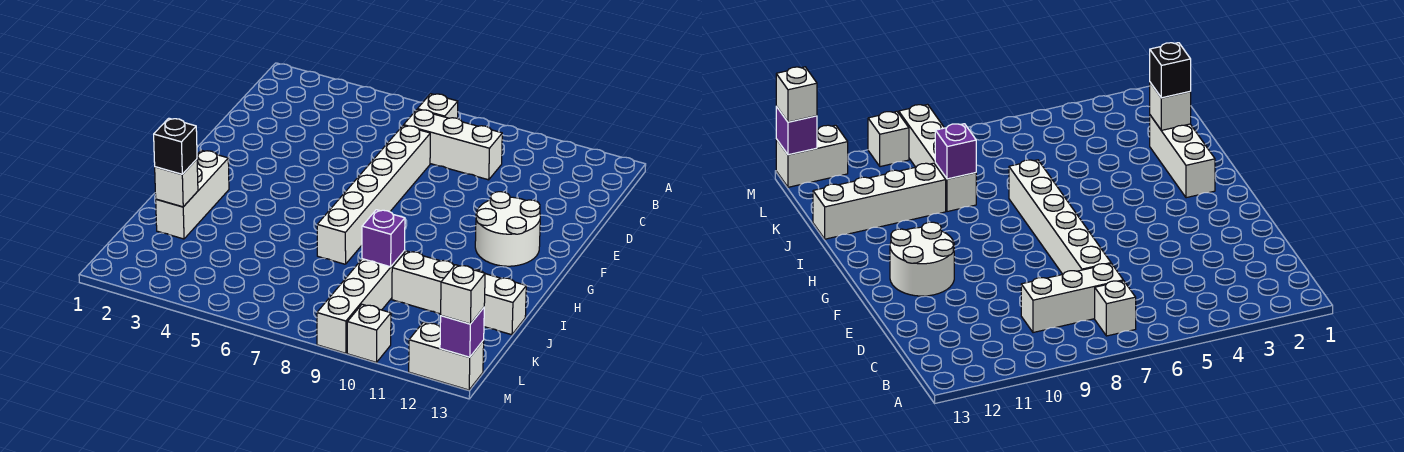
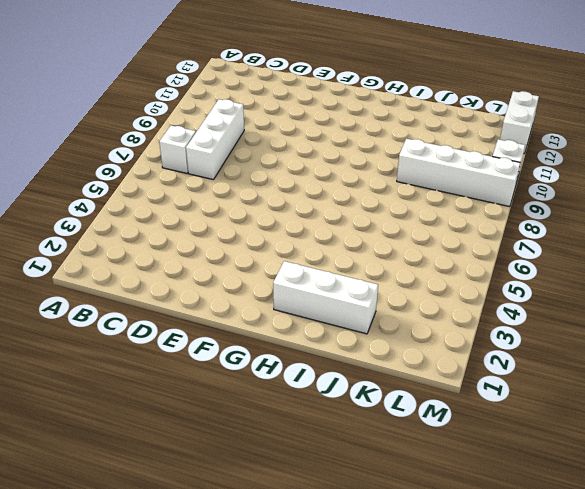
none -> white brick D7:I7 level 1
none -> white round brick F11:G12 level 1
none -> white brick J10:J13 level 1

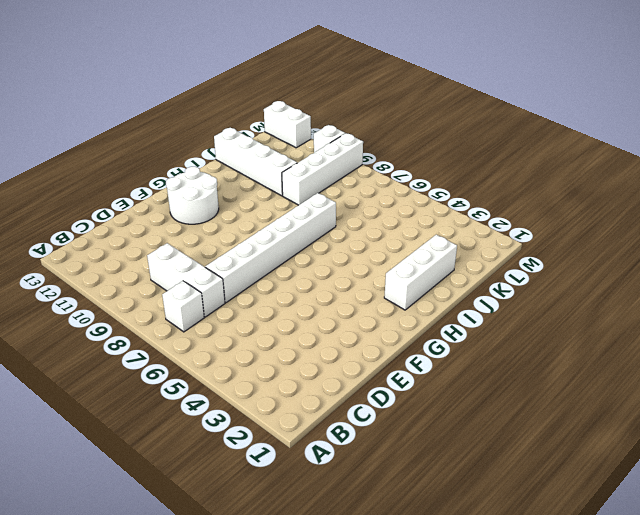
none -> white brick J2 level 2
none -> purple brick J9 level 2
none -> purple brick M13 level 2

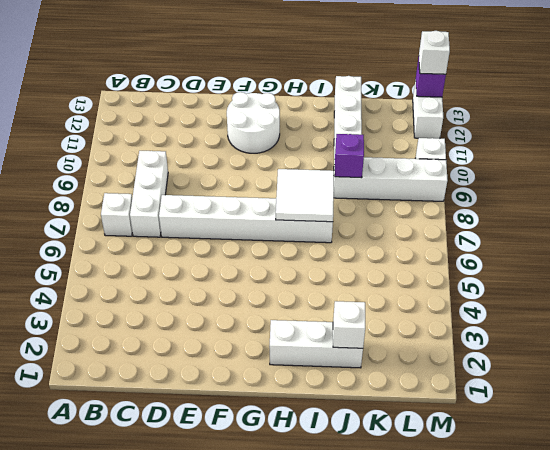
white tile H7:I8 level 2 -> none
none -> black brick J2 level 3

